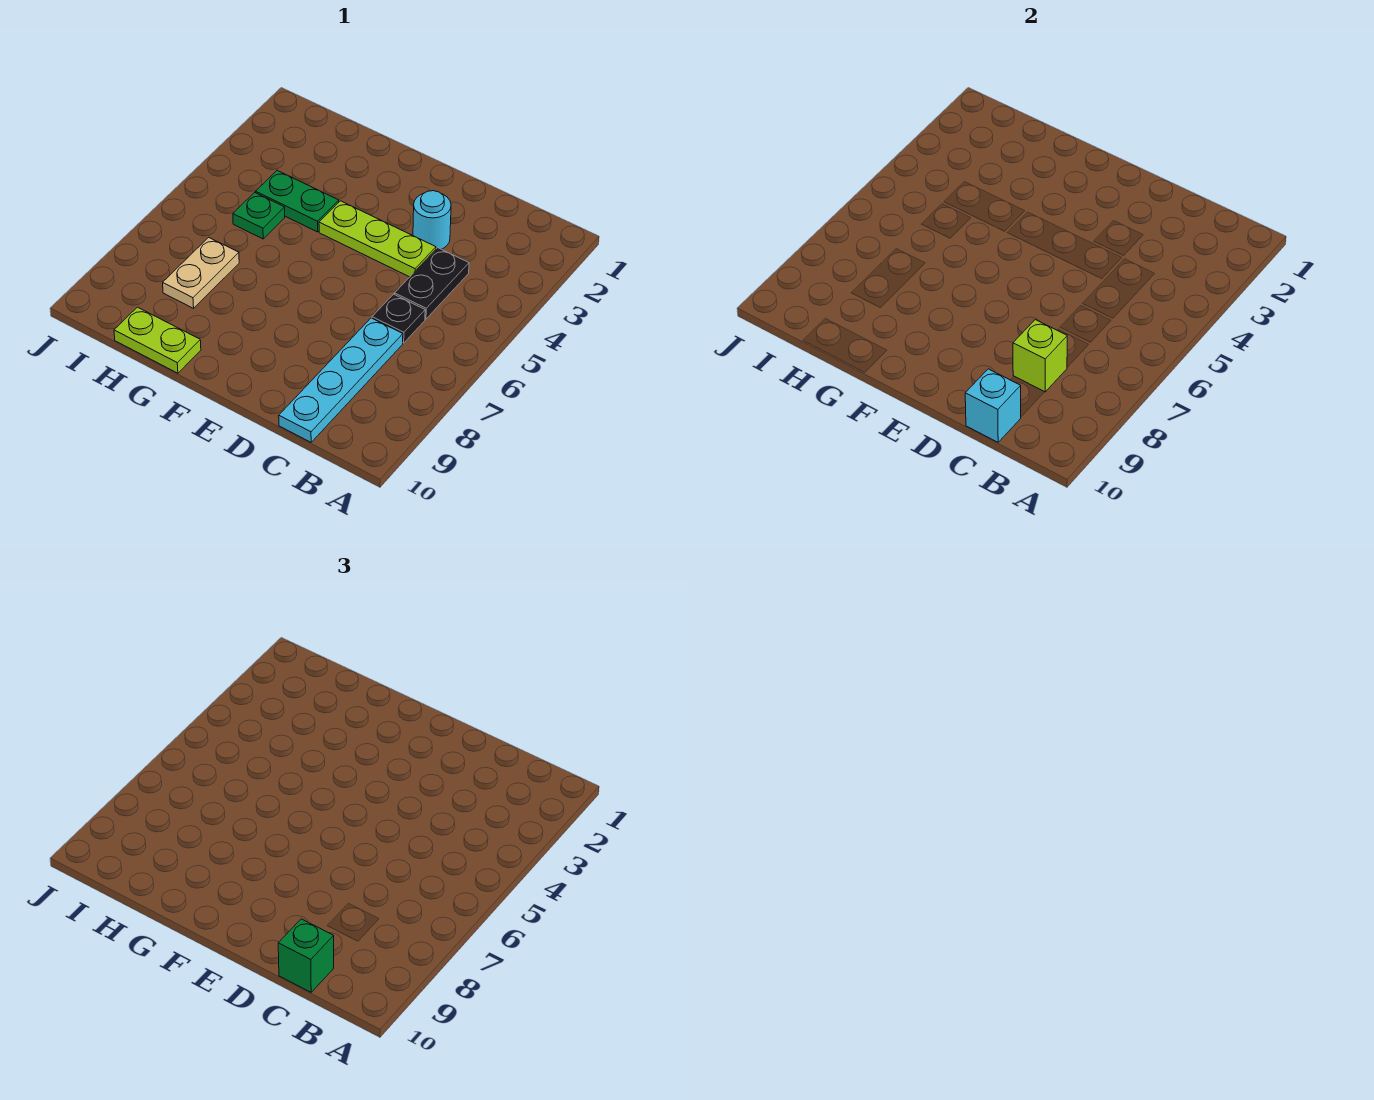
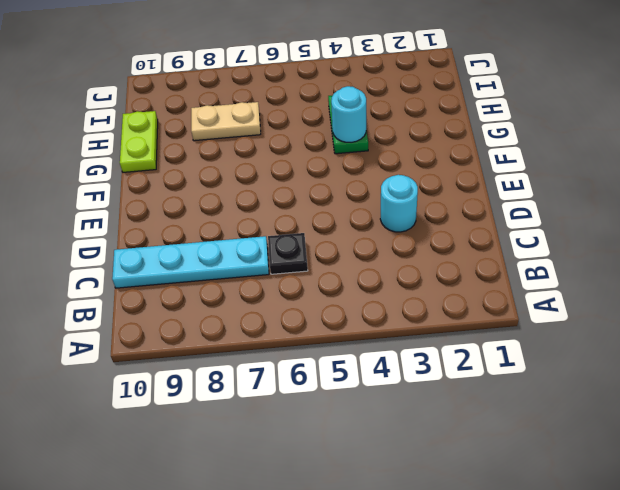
cyan round brick G4 level 2 -> none
none -> black plate C4:C5 level 1
none -> lime plate D4:F4 level 1
none -> green plate H5 level 1

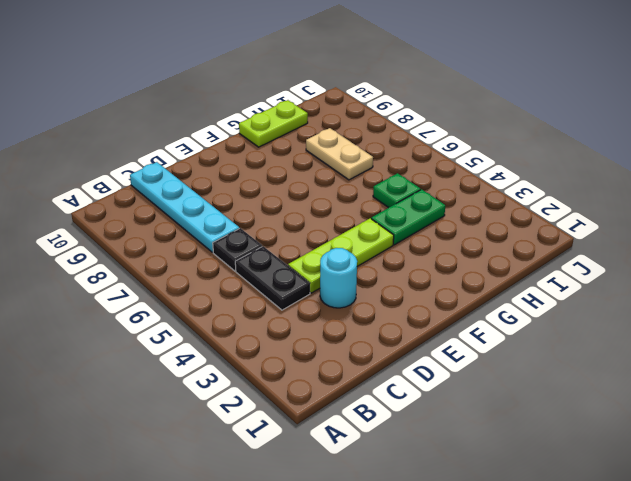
none -> lime brick C8 level 2
none -> cyan brick C10 level 2
none -> green brick C10 level 3

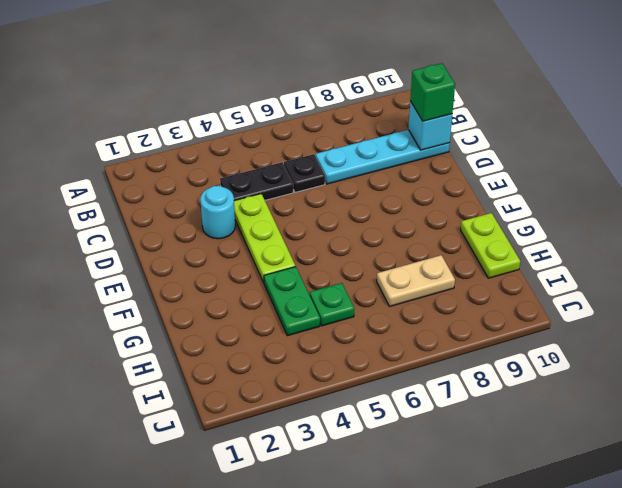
none -> lime brick C8 level 2

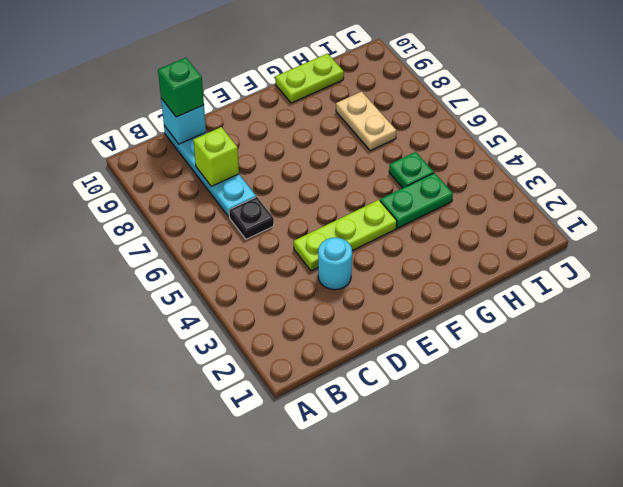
none -> black plate C4:C5 level 1

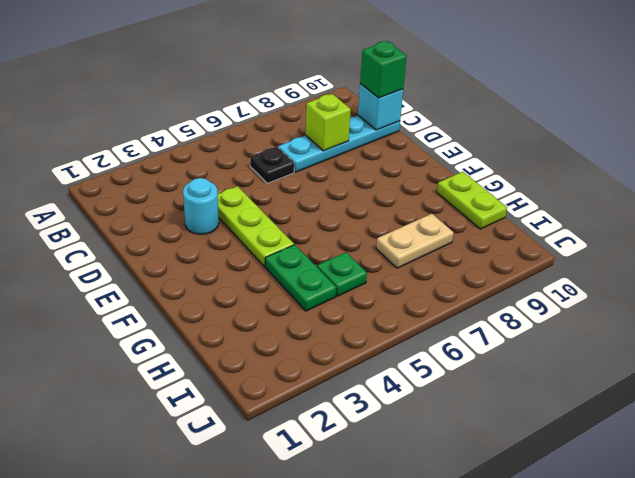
none -> black plate C4:C5 level 1

